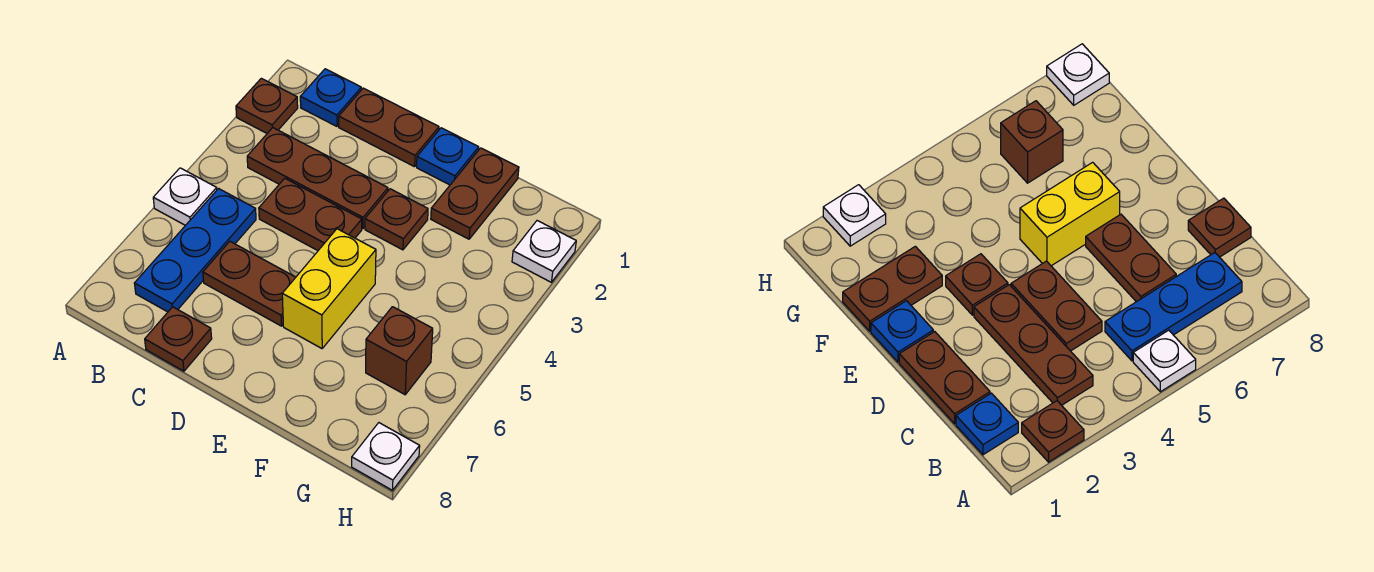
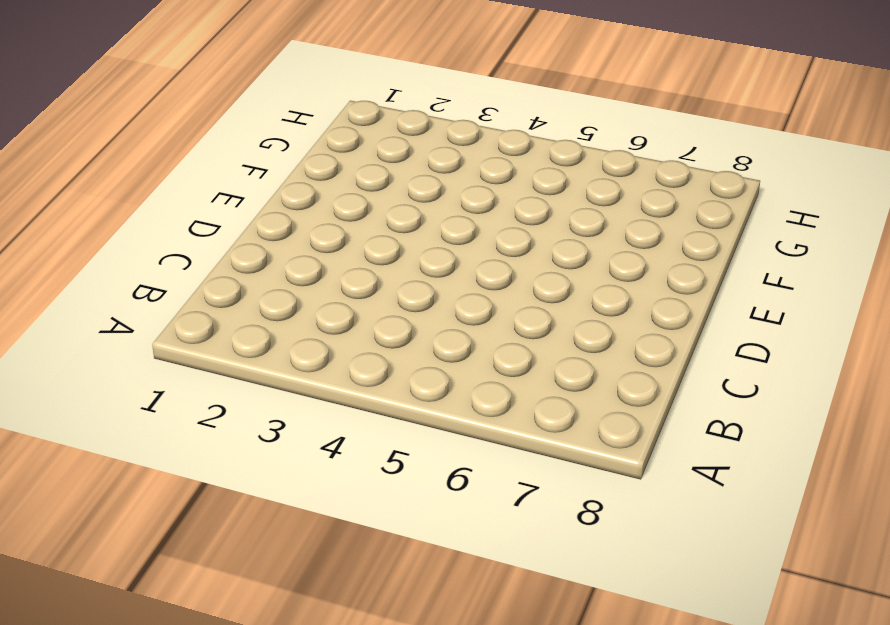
none -> brown plate A2 level 1
none -> white plate A5 level 1
none -> blue plate B1 level 1

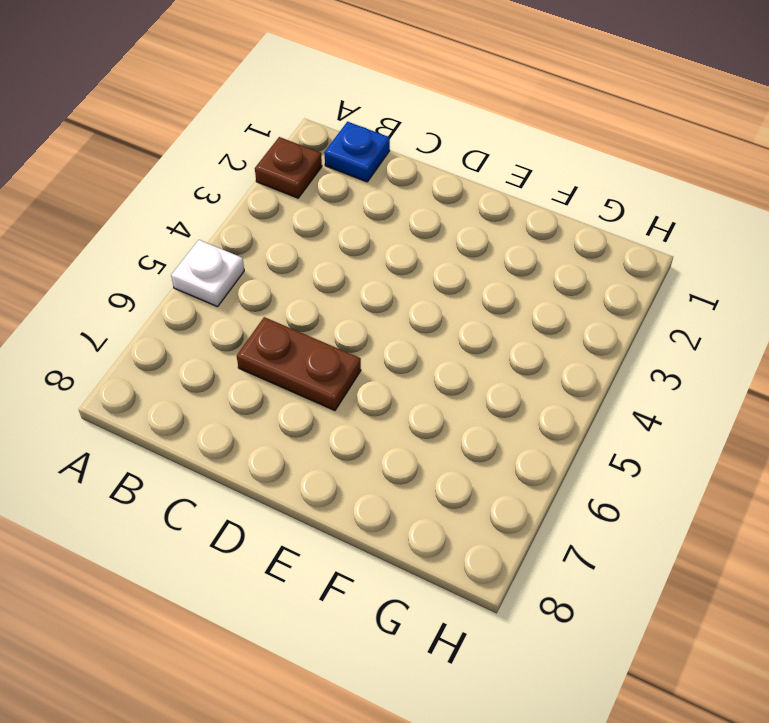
none -> brown plate B3:D3 level 1
none -> blue plate B5:B7 level 1
none -> brown plate C1:D1 level 1

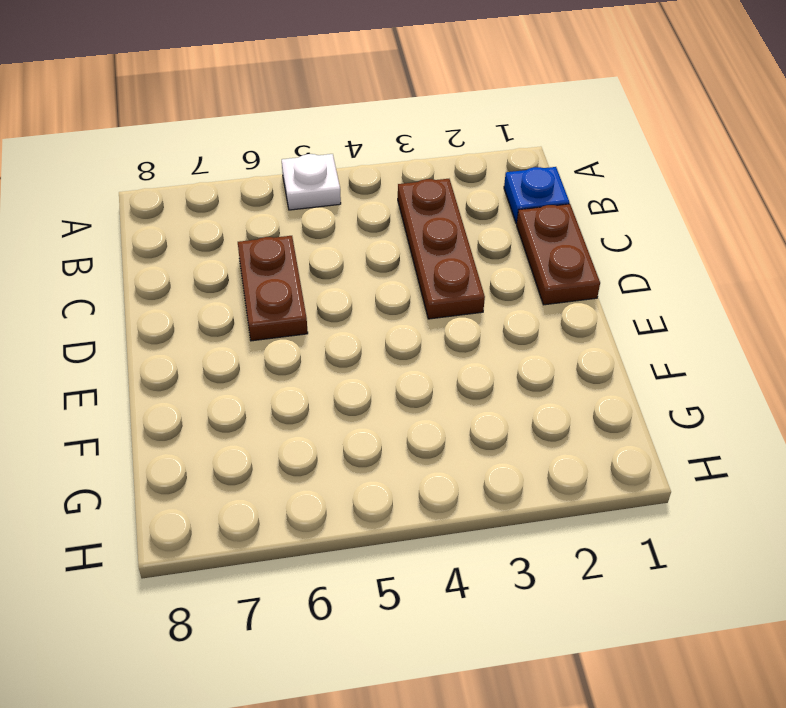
none -> brown plate A2 level 1
none -> blue plate B5:B7 level 1
none -> brown plate C4:D4 level 1

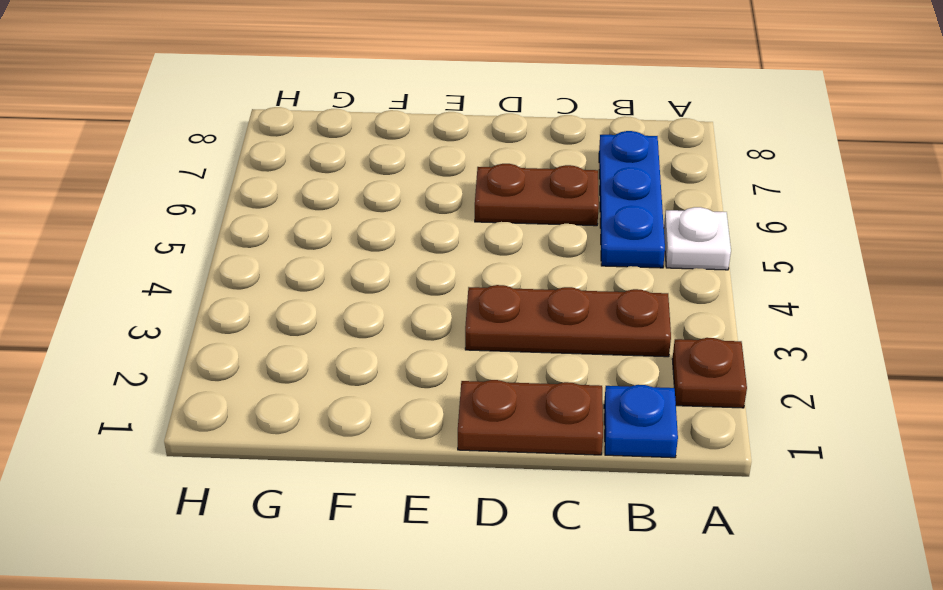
none -> brown plate C4:D4 level 1
none -> brown plate C8 level 1
none -> blue plate E1 level 1

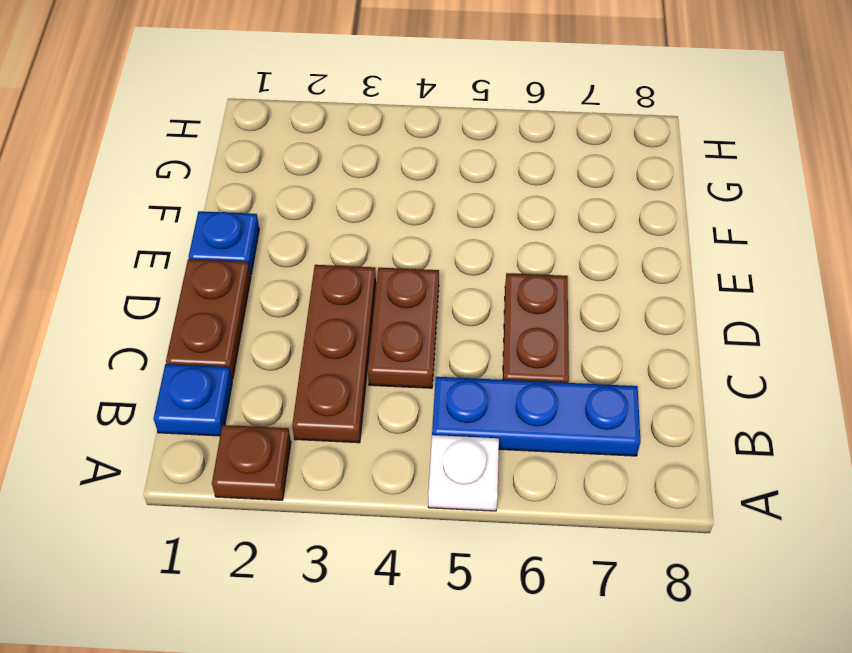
none -> brown plate C8 level 1
none -> brown plate E3 level 1
none -> yellow brick E5:E6 level 1

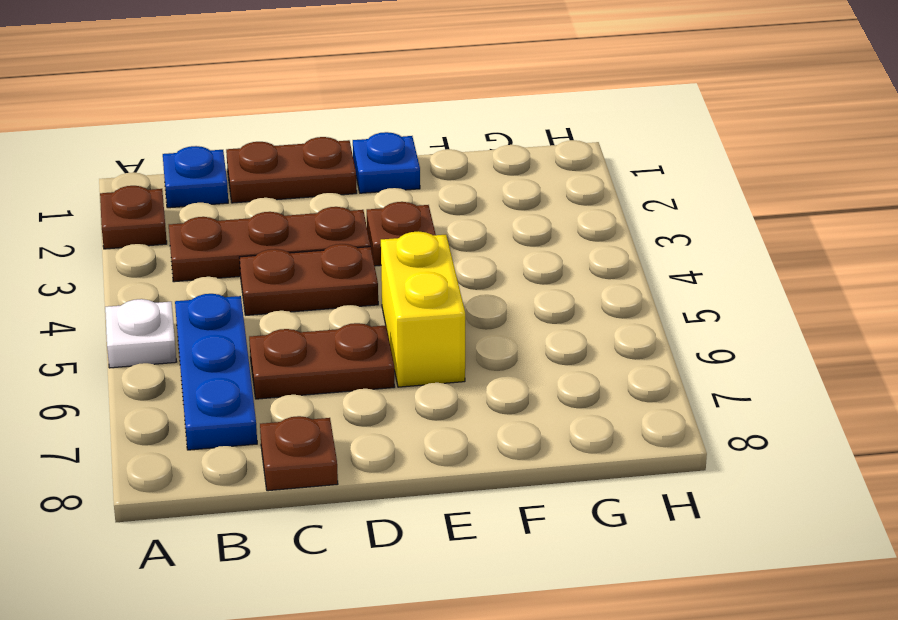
none -> brown plate F1:F2 level 1
none -> brown brick G6 level 1
none -> white plate H2 level 1

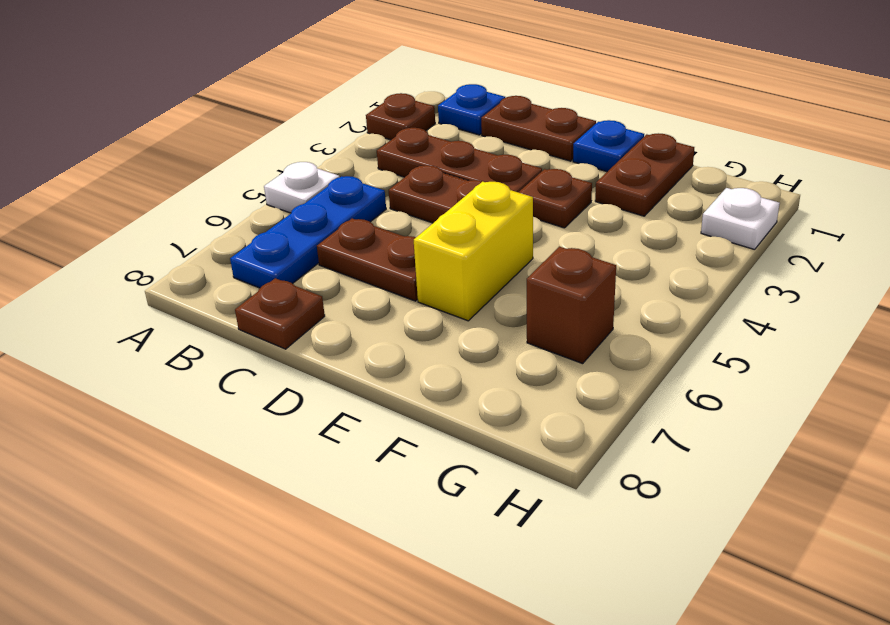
none -> white plate H8 level 1

